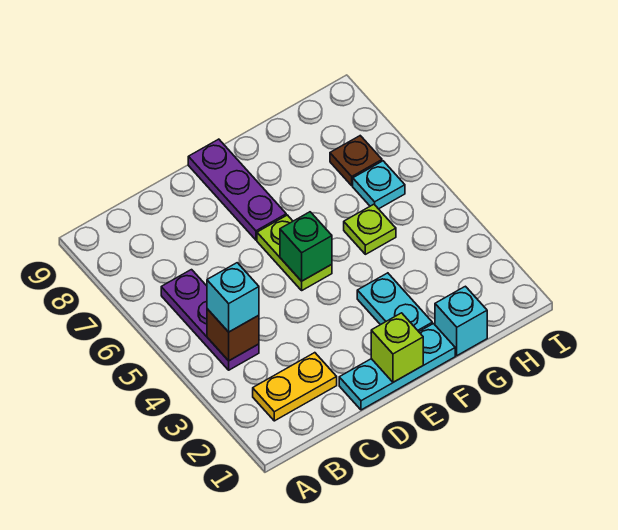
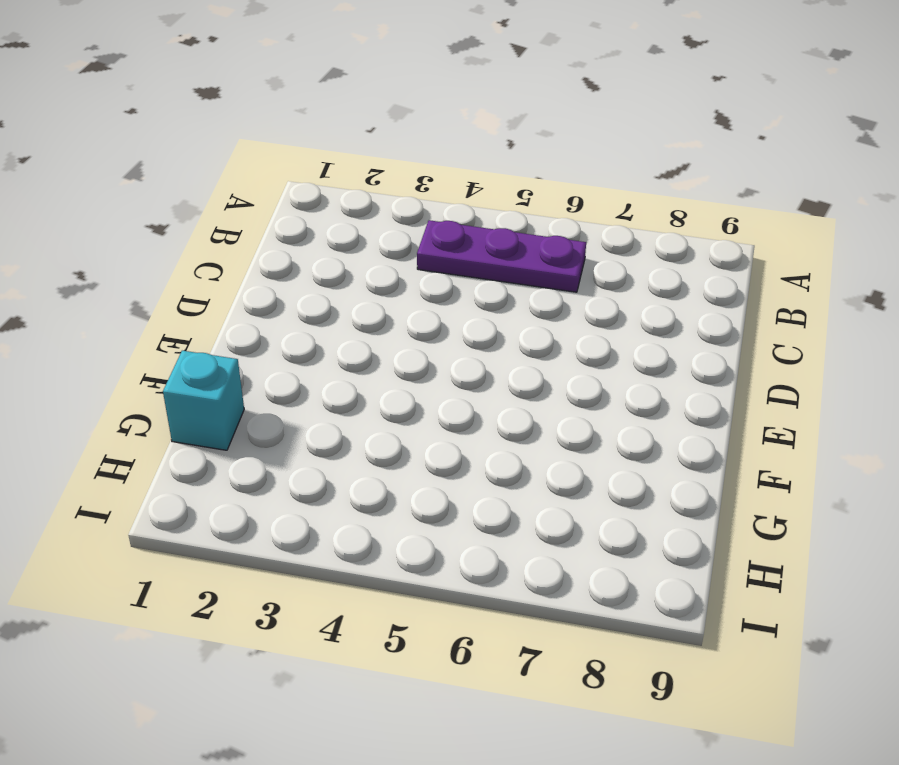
none -> yellow plate B2:C2 level 1
none -> cyan plate D1:F1 level 1
none -> lime plate E5:E6 level 1

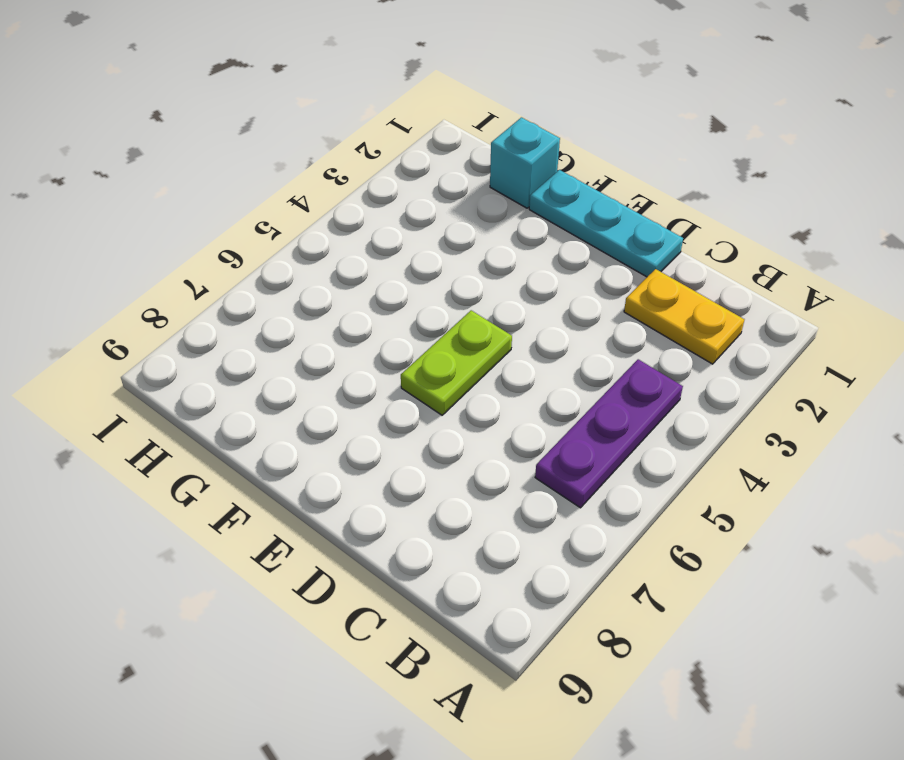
none -> purple plate E7:E9 level 1
none -> cyan plate F2:F3 level 1
none -> lime plate G5 level 1

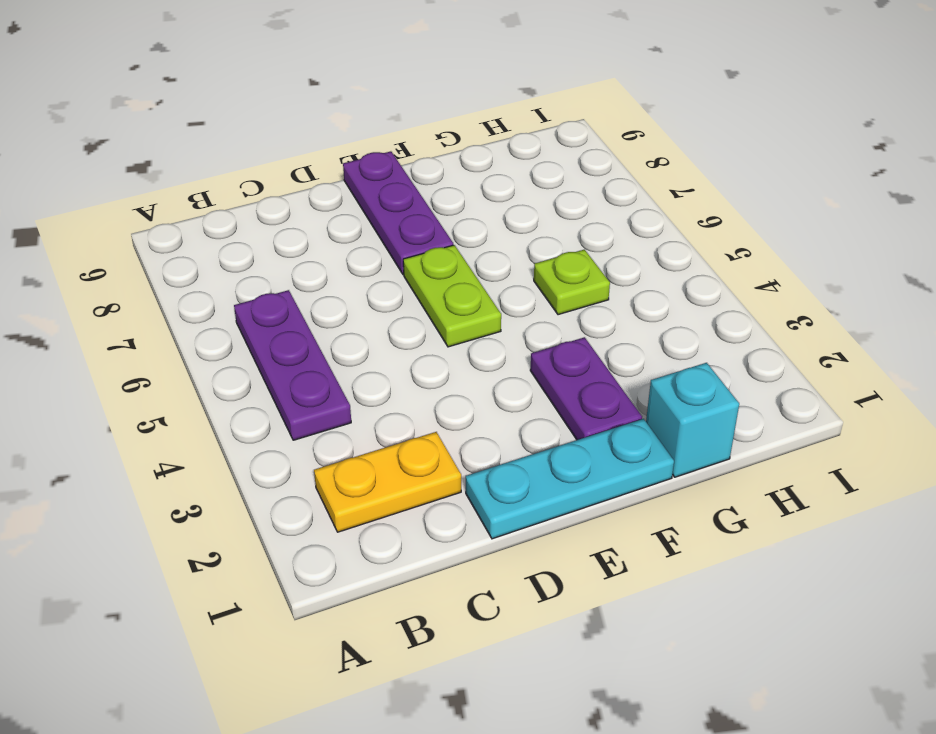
purple plate F2:F3 level 1 -> cyan plate F2:F3 level 1
none -> cyan plate H6 level 1
none -> brown plate H7 level 1
none -> brown brick B4 level 2

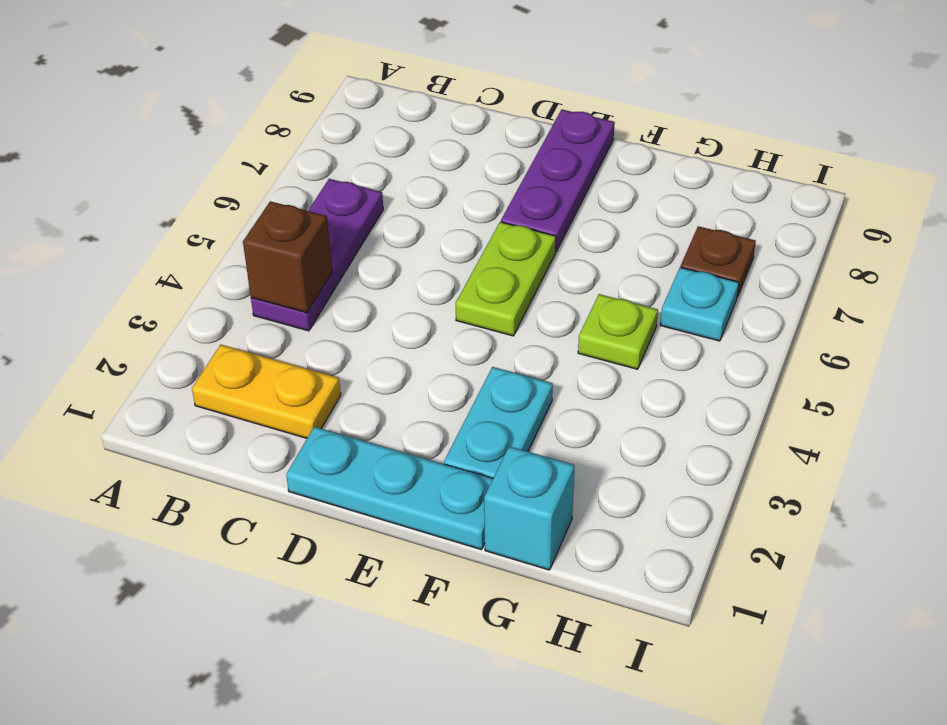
none -> lime brick E1 level 2
none -> green brick E5 level 2
none -> cyan brick B4 level 3

